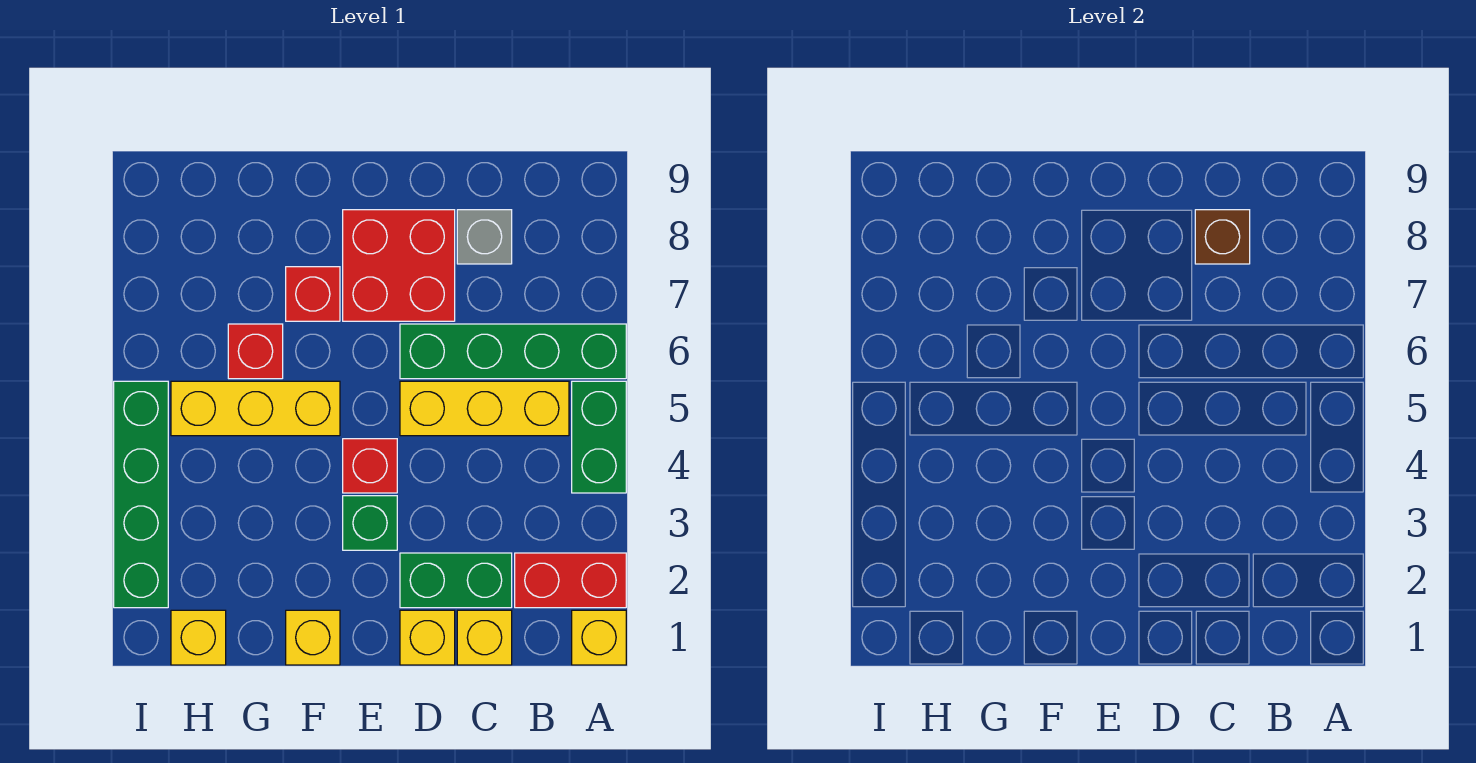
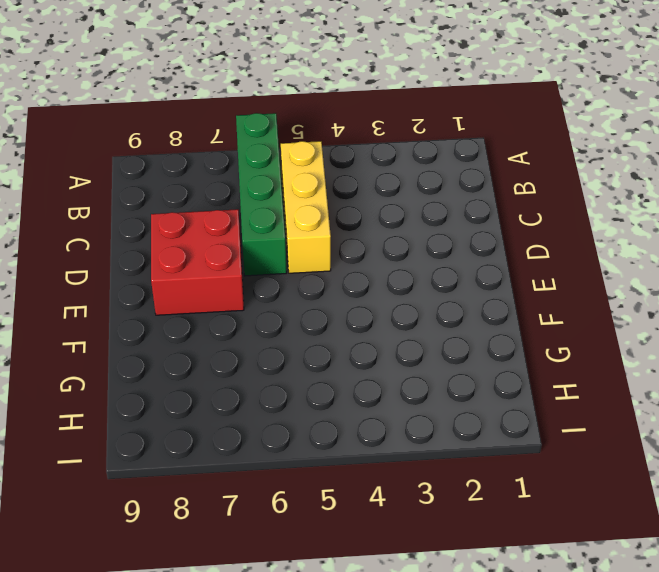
none -> yellow brick A1 level 1
none -> red brick A2:B2 level 1
none -> green brick A4:A5 level 1

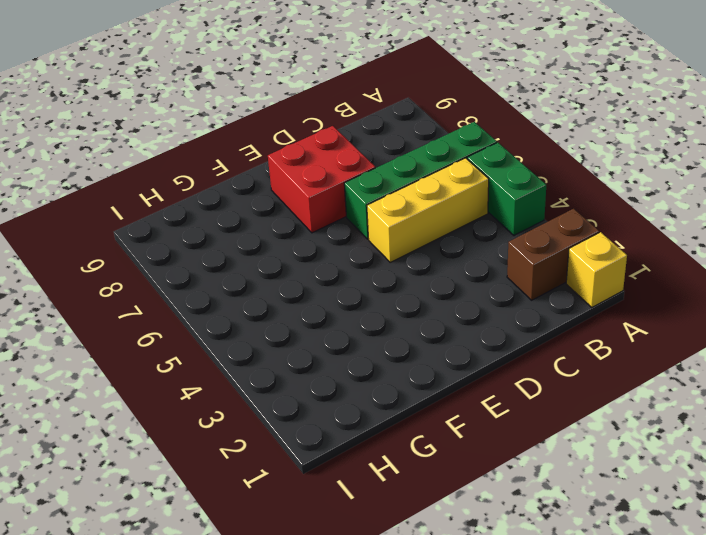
brown brick A2:B2 level 1 -> red brick A2:B2 level 1
none -> yellow brick C1 level 1
none -> green brick C2:D2 level 1
none -> grey brick C8 level 1

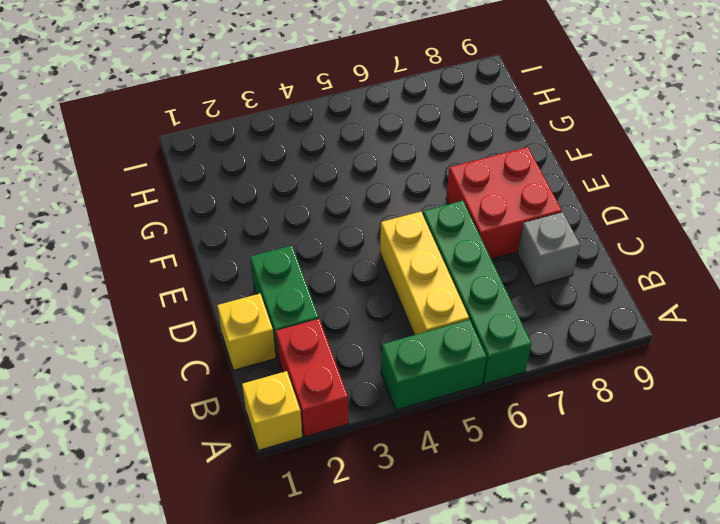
none -> yellow brick D1 level 1
none -> green brick E3 level 1
none -> red brick E4 level 1

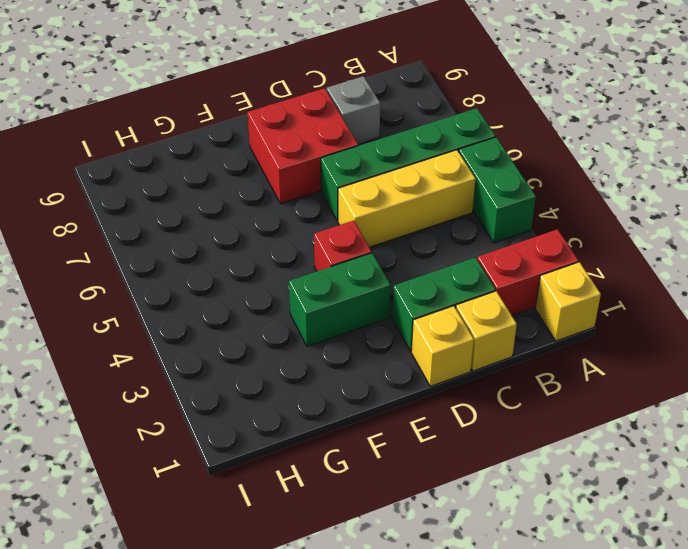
green brick E3:F3 level 1 -> green brick E3 level 1
none -> yellow brick F1 level 1
none -> yellow brick F5:H5 level 1
none -> red brick F7 level 1

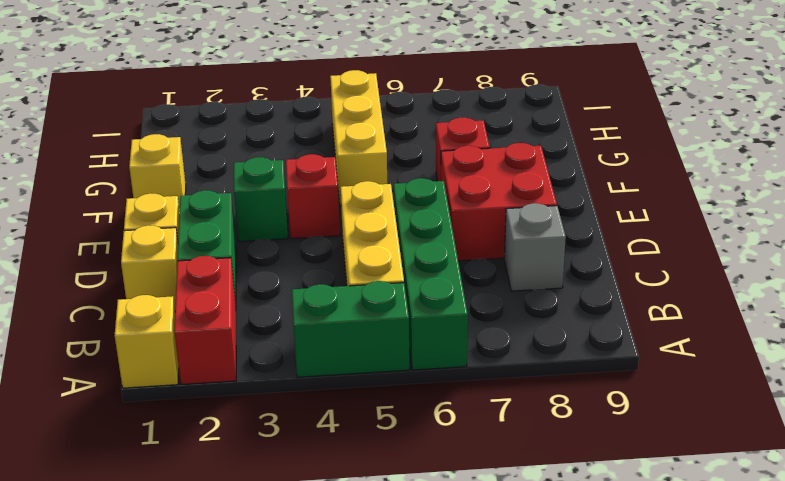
none -> red brick G6 level 1
none -> yellow brick H1 level 1
none -> green brick I2:I5 level 1

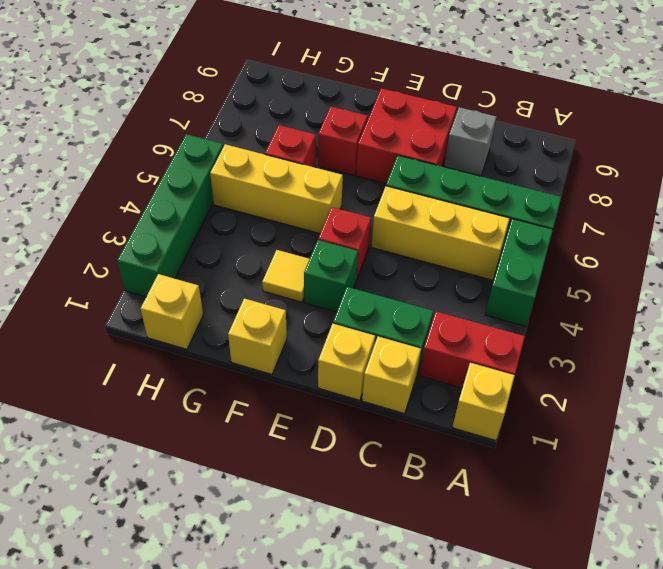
yellow tile F3 level 1 -> none
none -> brown brick C8 level 2

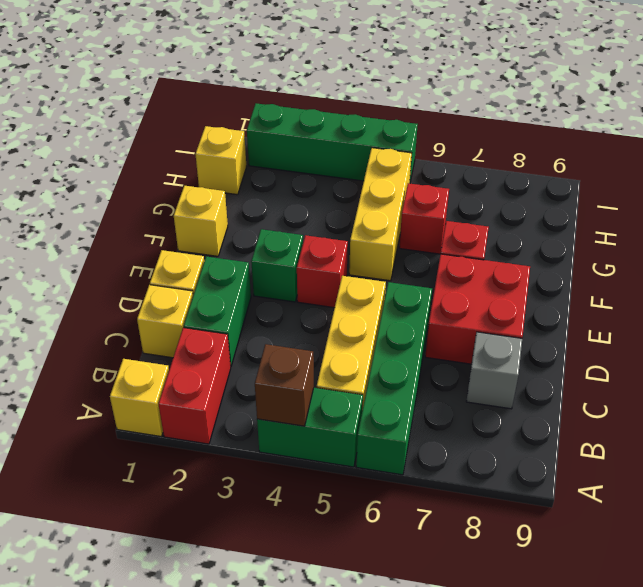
brown brick A4 level 2 -> brown brick C8 level 2

